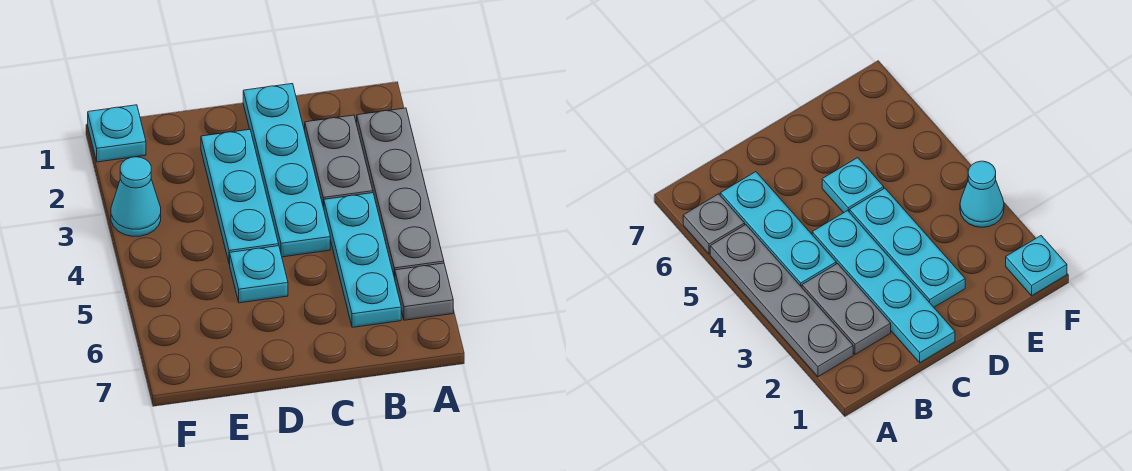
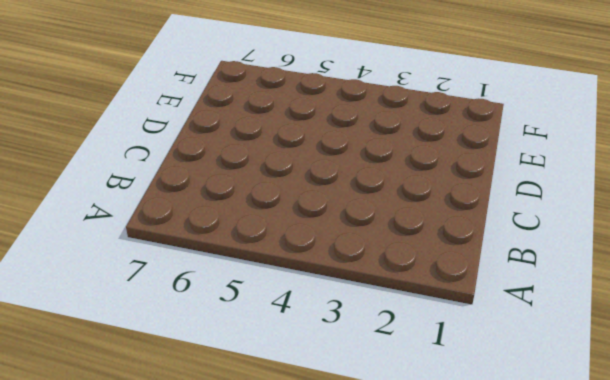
none -> grey plate A2:A5 level 1
none -> grey plate A6 level 1

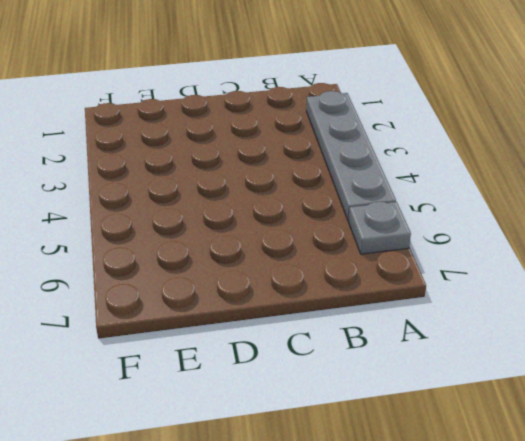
none -> grey plate B2:B3 level 1
none -> cyan plate B4:B6 level 1

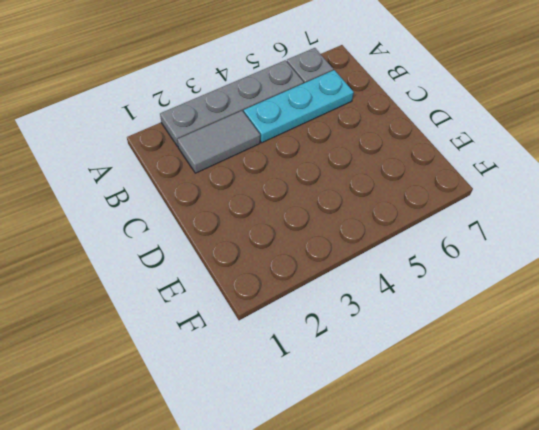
grey tile B2:B3 level 1 -> grey plate B2:B3 level 1
none -> cyan plate C1:C4 level 1
none -> cyan plate D2:D4 level 1

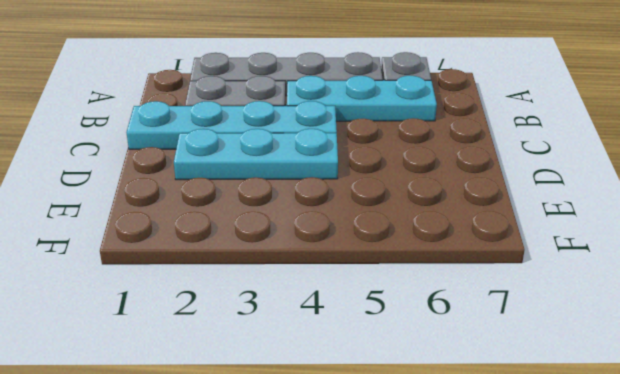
none -> cyan plate D5 level 1
none -> cyan plate F1 level 1

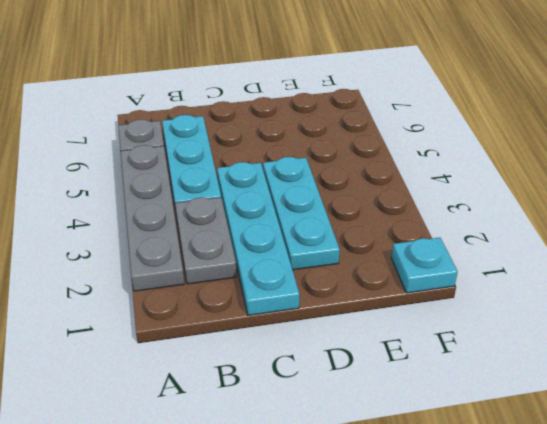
none -> cyan plate D5 level 1
none -> cyan cone F3 level 1

